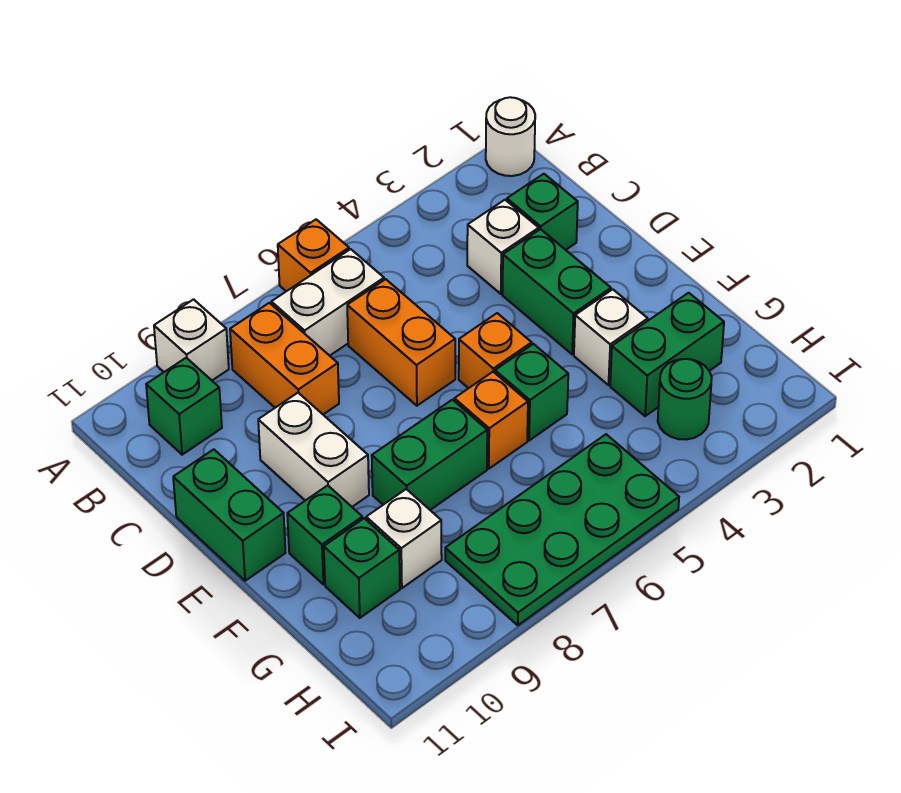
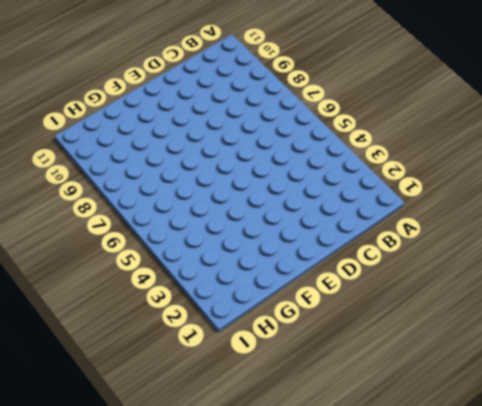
none -> white round brick A1 level 1
none -> orange brick A6 level 1
none -> white brick A9 level 1

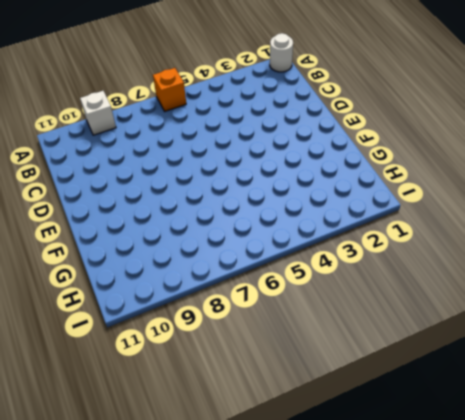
none -> white brick B6:B7 level 1
none -> orange brick B8:C8 level 1
none -> green brick B10 level 1

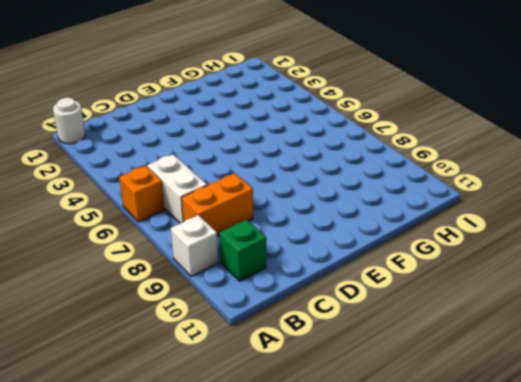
none -> green brick C2 level 1
none -> white brick C3 level 1
none -> orange brick C6:D6 level 1

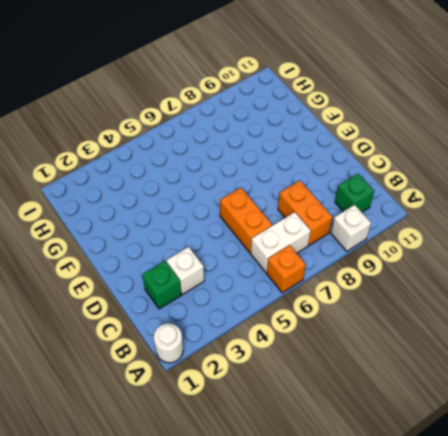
none -> green brick D3:E3 level 1
none -> white brick D9:E9 level 1
none -> green brick D11:E11 level 1

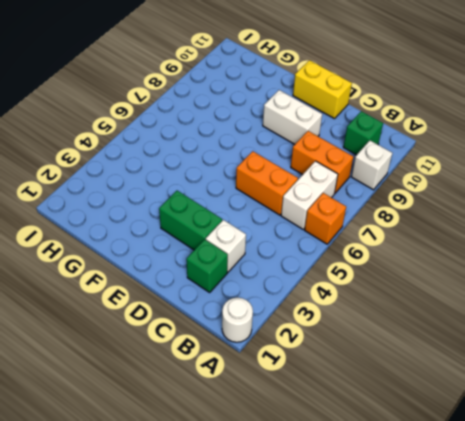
yellow brick D11:E11 level 1 -> green brick D11:E11 level 1
none -> orange brick E5 level 1
none -> white brick F3 level 1
none -> green brick F5 level 1

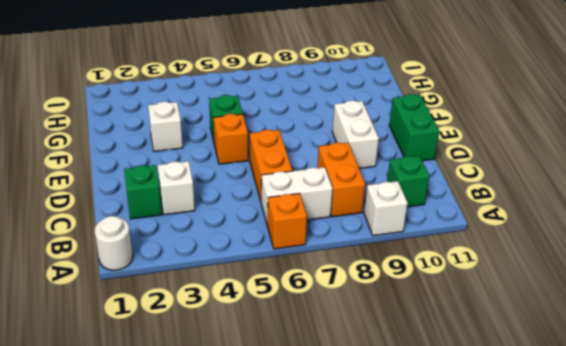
none -> green brick D3:E3 level 1
none -> orange brick F6 level 1
none -> green brick F7:F8 level 1

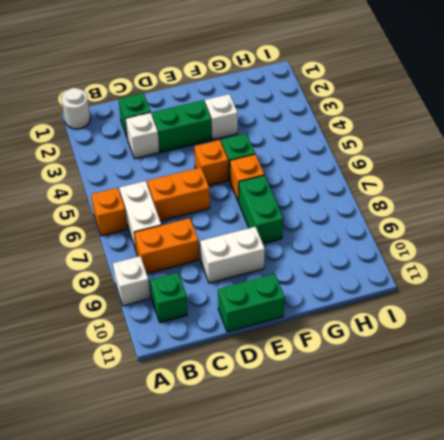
none -> green brick F10 level 1
none -> green brick G2:G3 level 1
none -> white brick G9 level 1

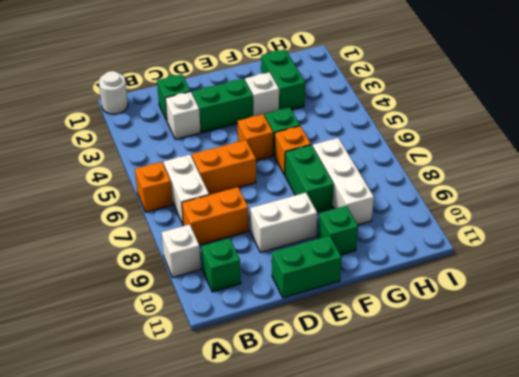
white brick G7:G9 level 1 -> white brick G9 level 1
none -> green brick G10 level 1
none -> green round brick H3 level 1
none -> green plate H5:I8 level 1

